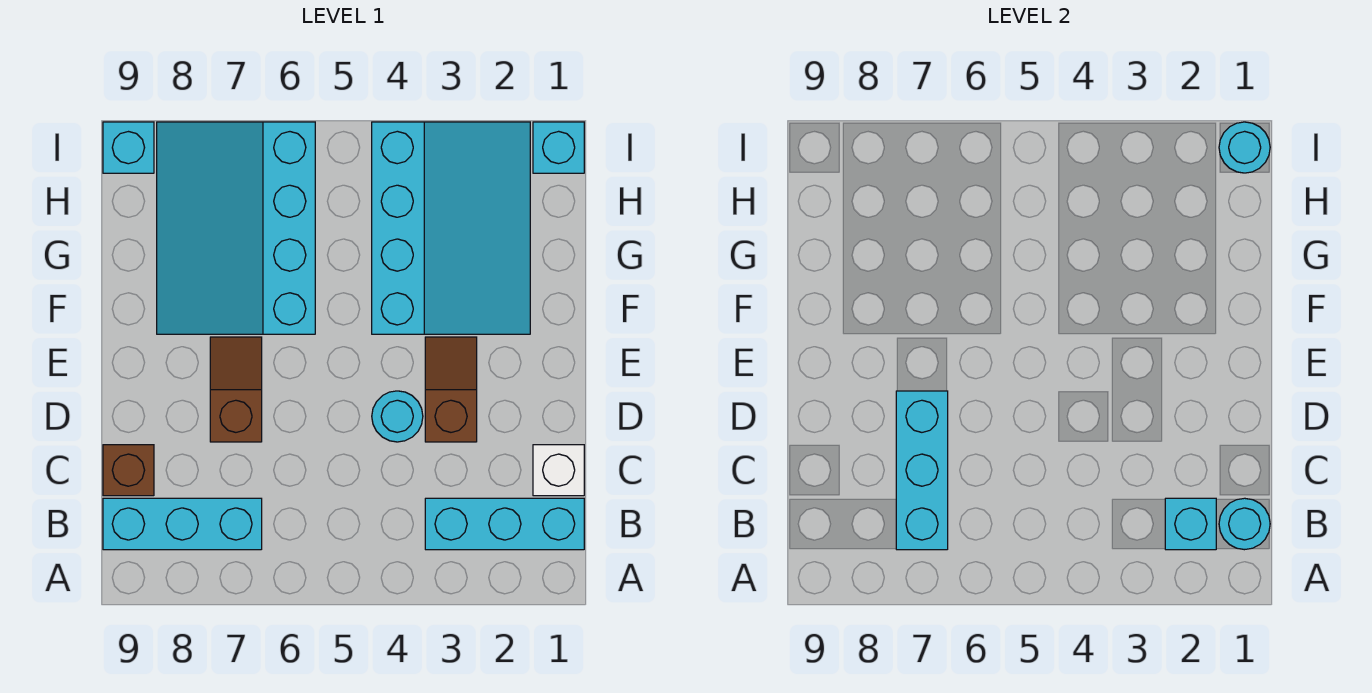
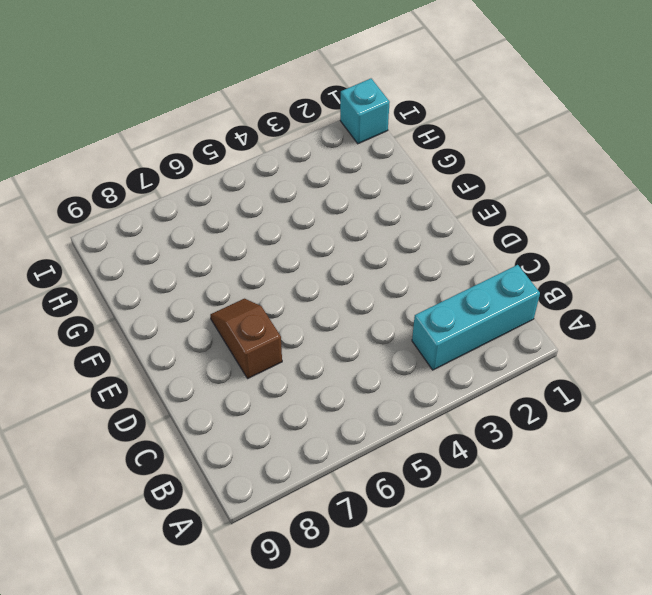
none -> cyan brick B7:B9 level 1
none -> white brick C1 level 1
none -> brown brick C9 level 1

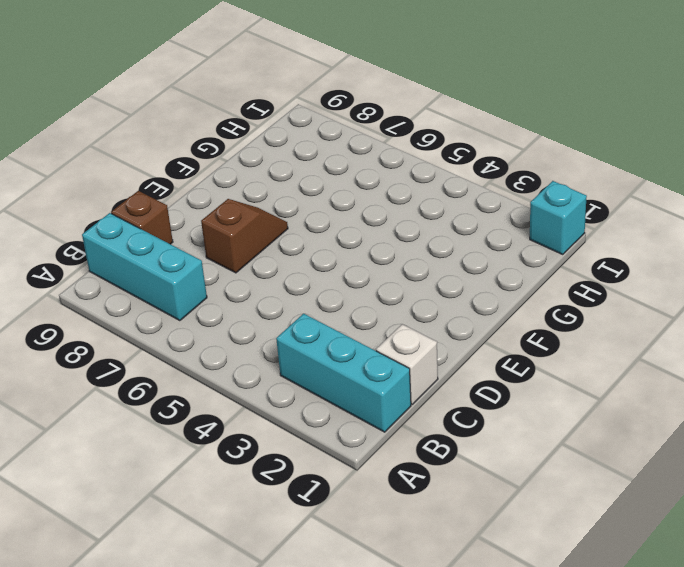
none -> brown slope D3:E3 level 1 top D
none -> cyan round brick D4 level 1
none -> cyan slope F2:I4 level 1 top 4

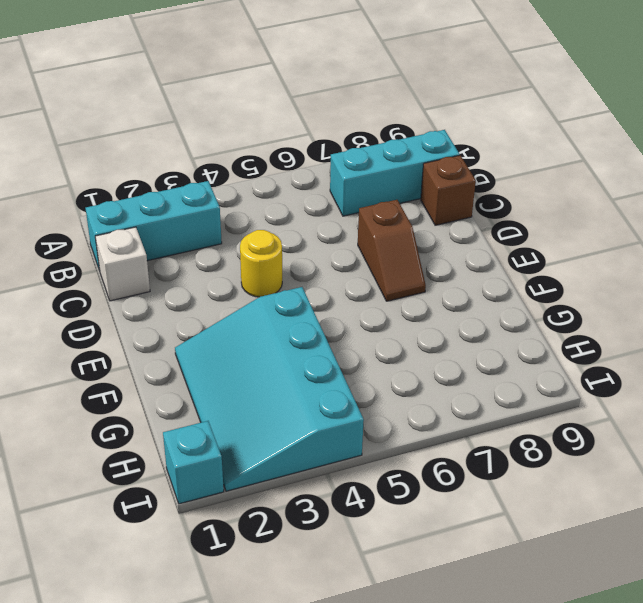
yellow round brick D4 level 1 -> cyan round brick D4 level 1
none -> brown slope D3:E3 level 1 top D
none -> cyan slope F6:I8 level 1 top 6
none -> cyan brick I9 level 1

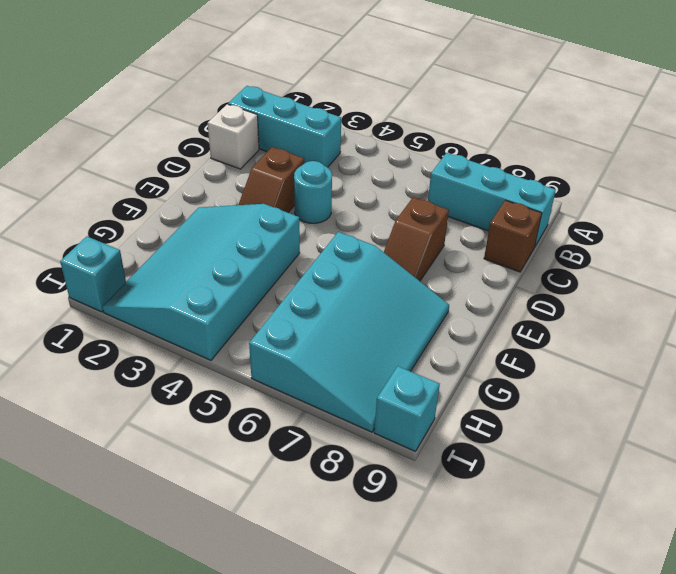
none -> cyan round brick B1 level 2
none -> cyan brick B2 level 2
none -> cyan brick B7:D7 level 2

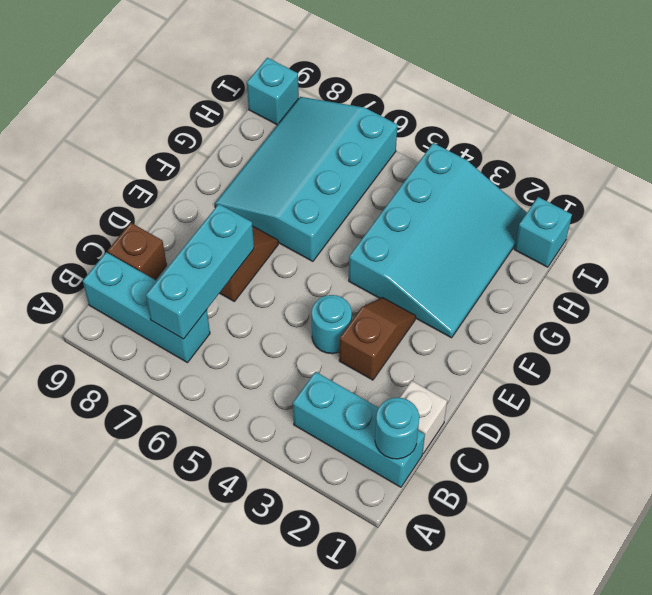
none -> cyan brick B2 level 2
none -> cyan round brick I1 level 2

